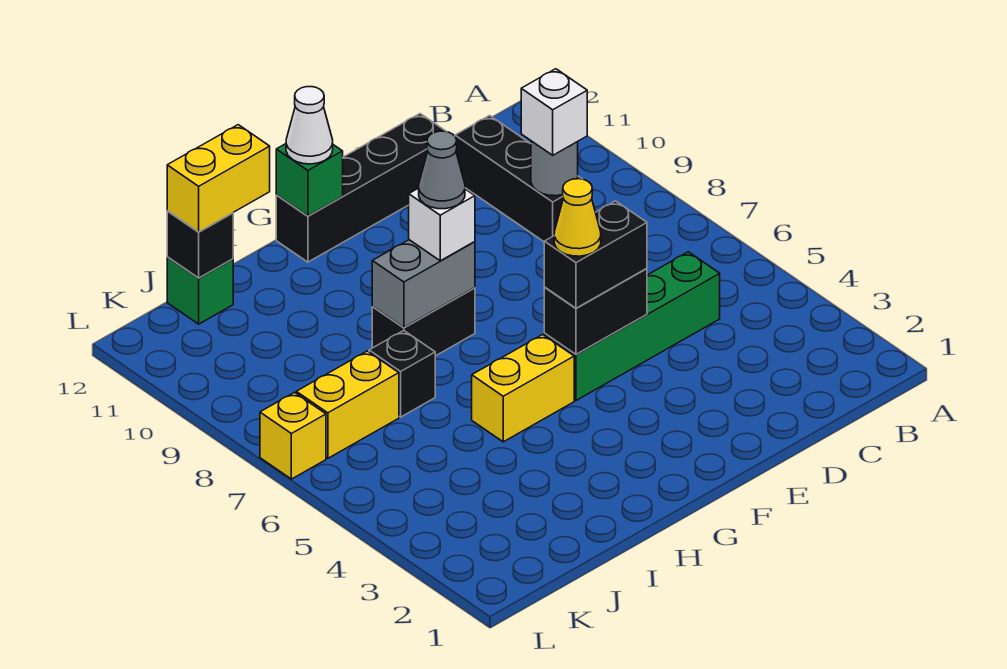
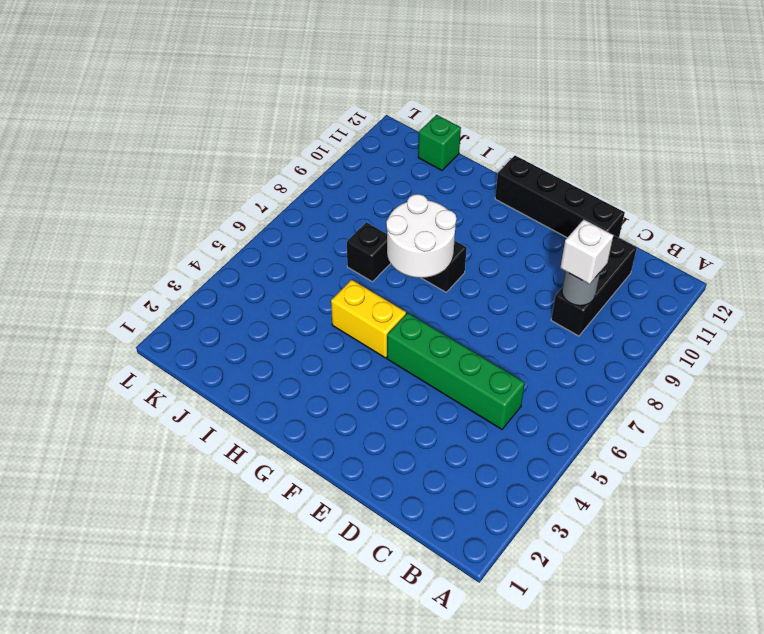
white round brick G7:H8 level 2 -> grey brick G8:H8 level 2
none -> yellow brick J7:K7 level 1
none -> yellow brick L7 level 1
none -> black brick E5:F5 level 2

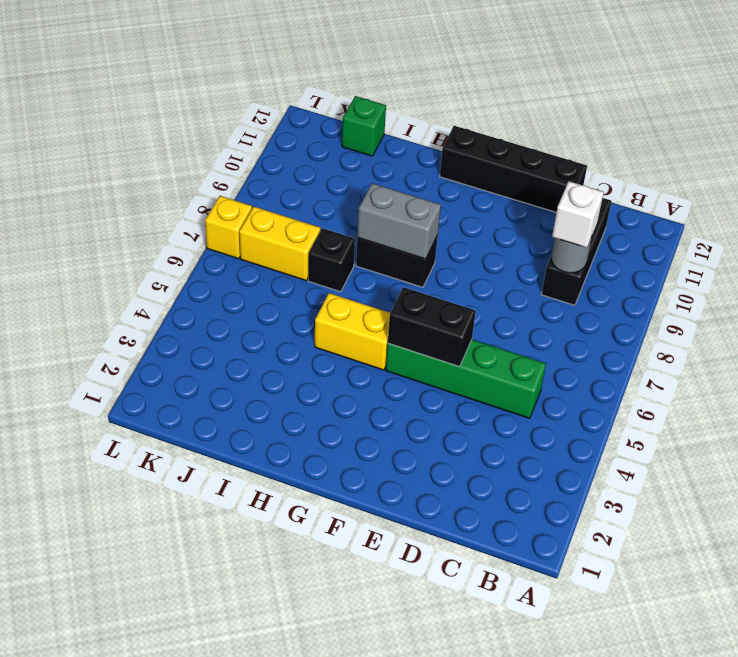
none -> green brick G12 level 2
none -> black brick J12 level 2
none -> black brick E5:F5 level 3

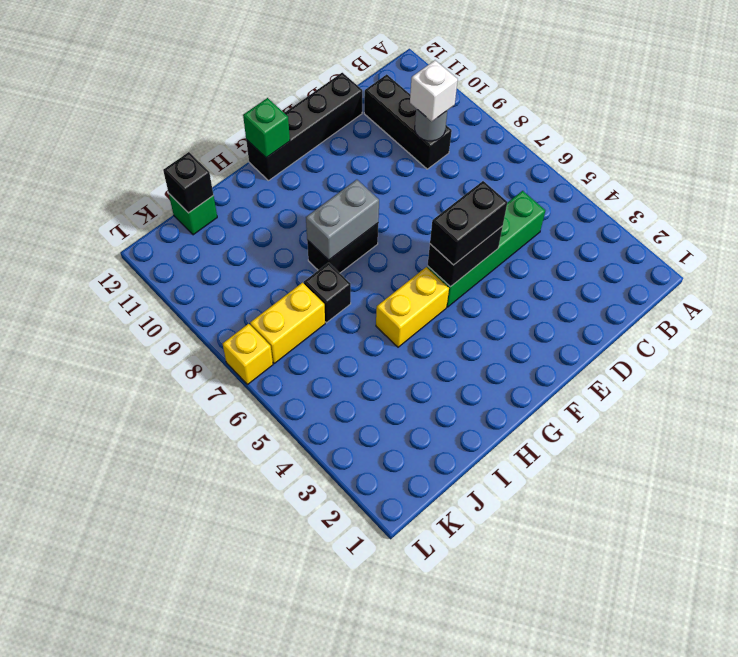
none -> white brick G8 level 3
none -> white cone G12 level 3
none -> yellow brick I12:J12 level 3

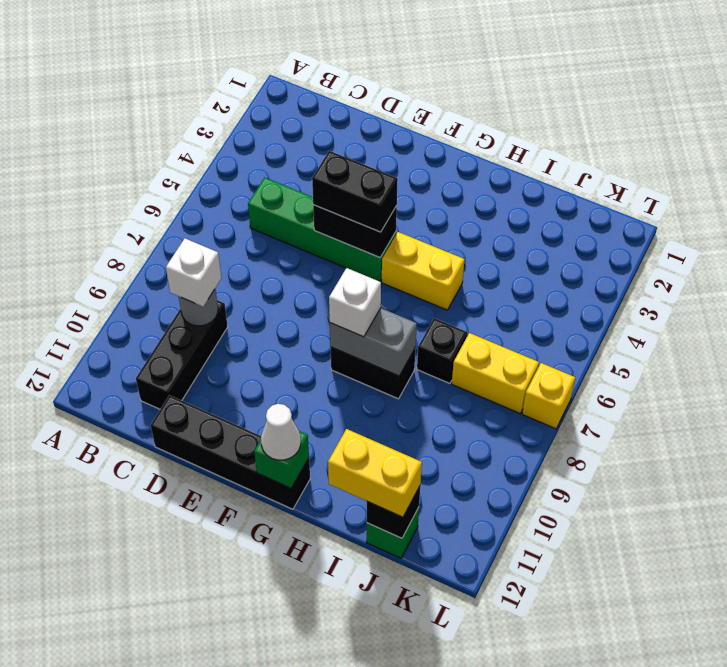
none -> yellow cone F5 level 4
none -> grey cone G8 level 4

